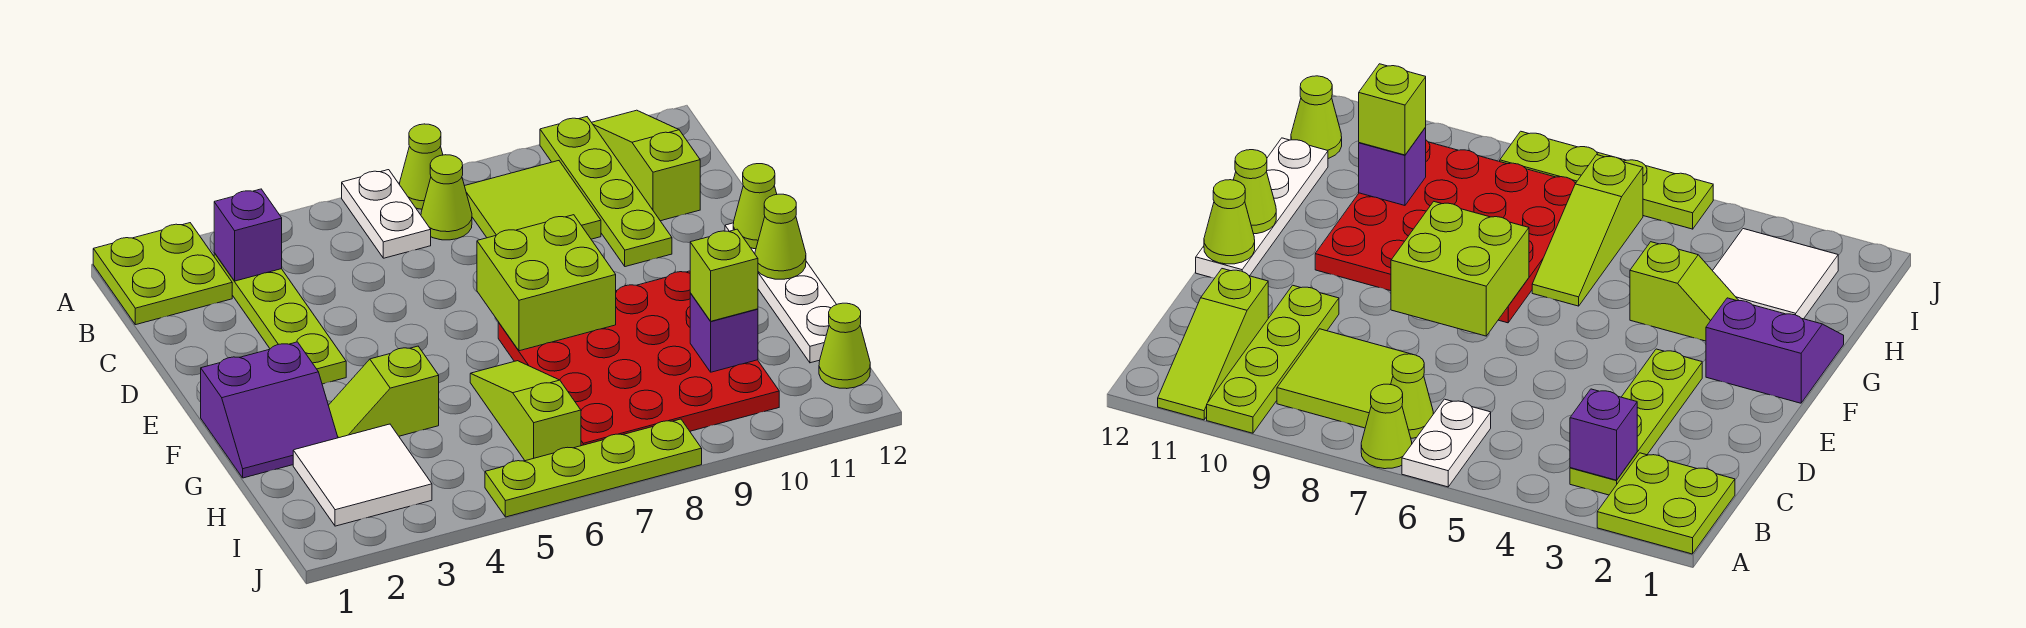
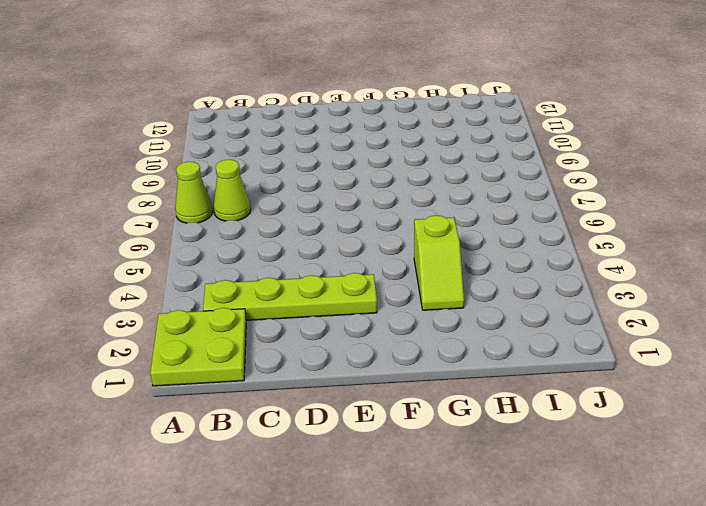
none -> white plate A6:B6 level 1
none -> lime plate A10:D10 level 1
none -> lime slope A11:C11 level 1 top C

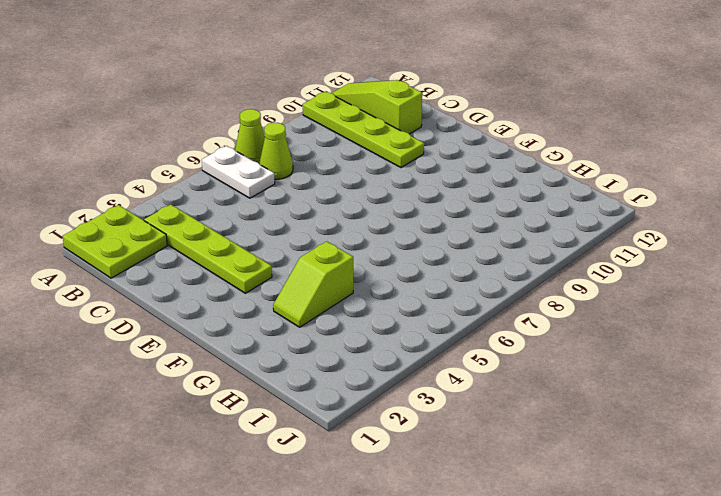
none -> lime tile B8:C9 level 1
none -> white plate E12:H12 level 1
none -> purple slope F1:G2 level 1 top F

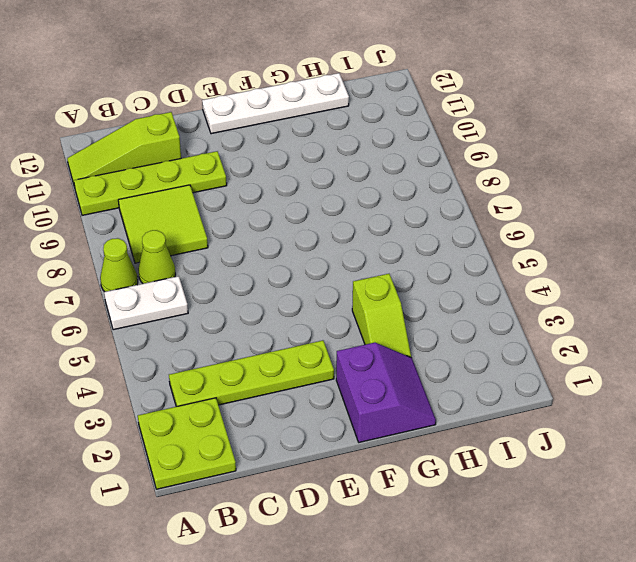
none -> red plate F7:I10 level 1
none -> lime slope G6:I6 level 1 top I
none -> white tile H2:I3 level 1

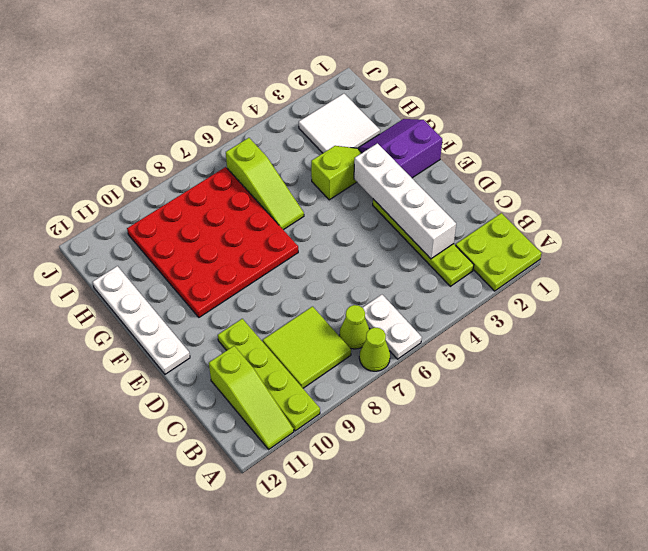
white brick C3:F3 level 2 -> none
none -> lime cone I12 level 1
none -> lime plate J5:J8 level 1
none -> purple brick B3 level 2

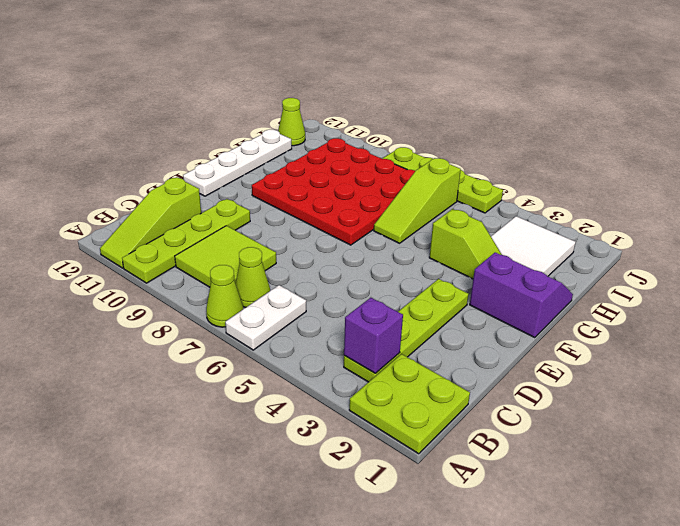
none -> lime brick E7:F8 level 2
none -> lime cone E12 level 2
none -> lime cone F12 level 2

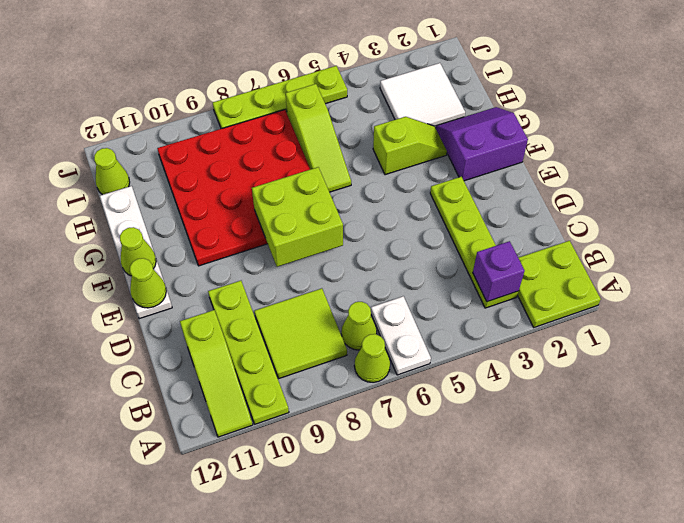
none -> purple brick H10 level 2
none -> lime brick H10 level 3

